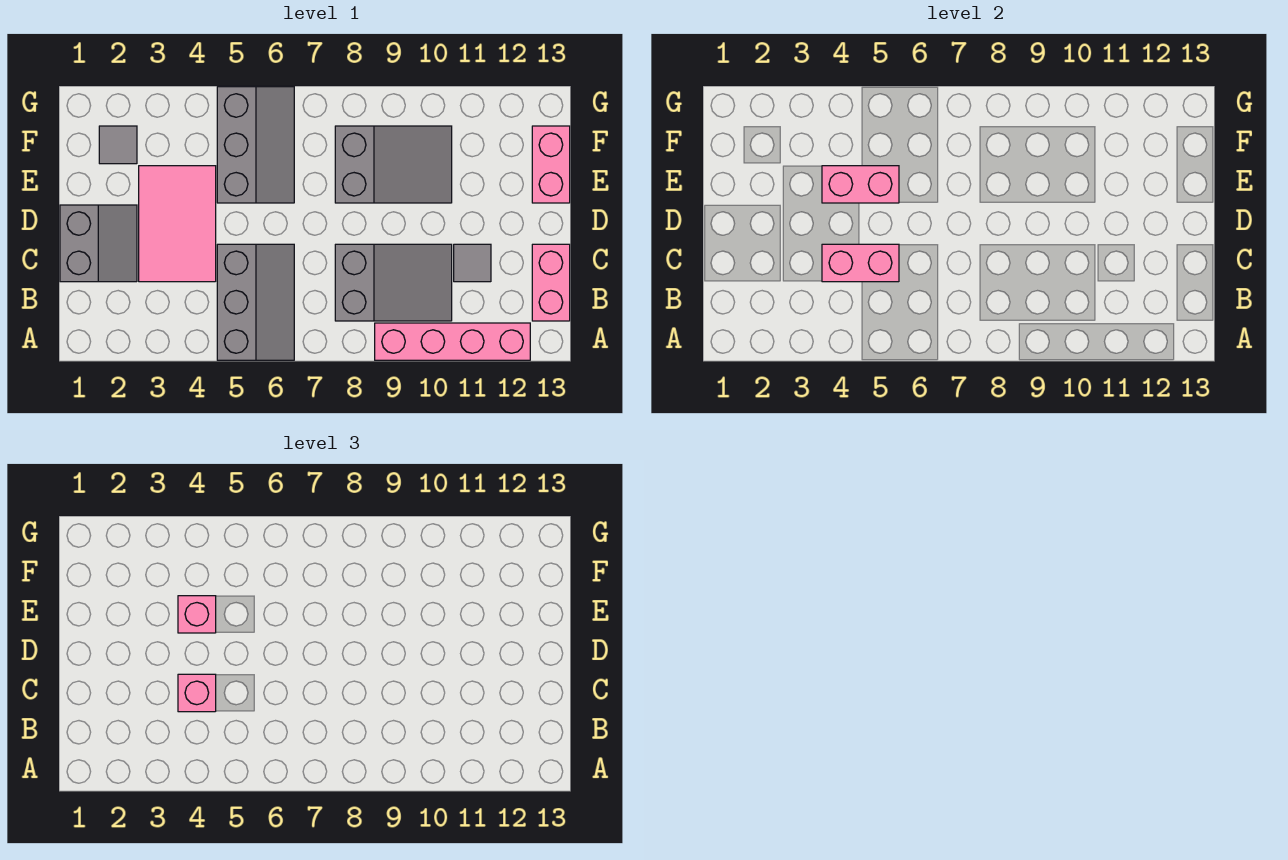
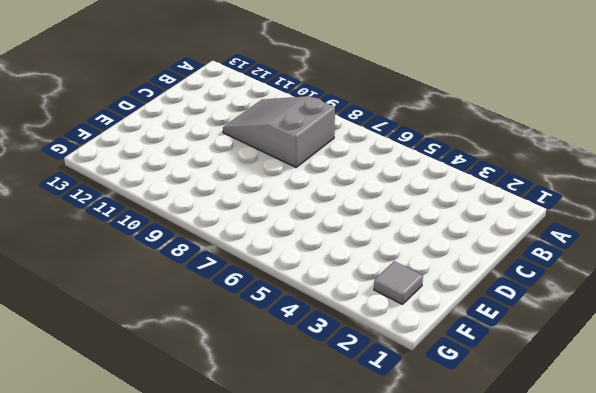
none -> grey slope A5:C6 level 1 top 5
none -> pink brick A9:A12 level 1
none -> pink brick B13:C13 level 1

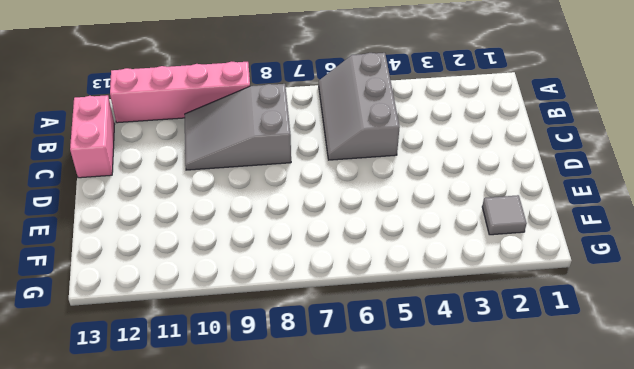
none -> grey slope C1:D2 level 1 top 1
none -> pink tile C3:E4 level 1
none -> grey tile C11 level 1

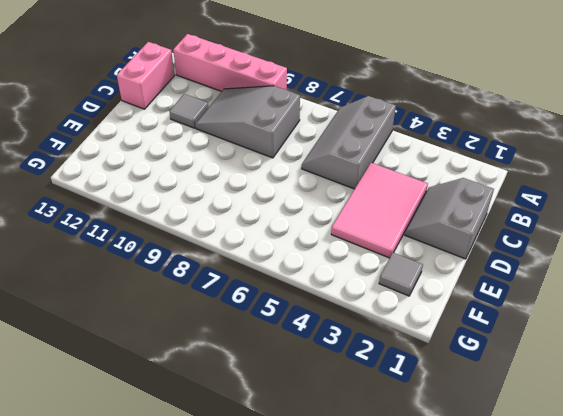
none -> grey slope E5:G6 level 1 top 5
none -> grey slope E8:F10 level 1 top 8
none -> pink brick E13:F13 level 1

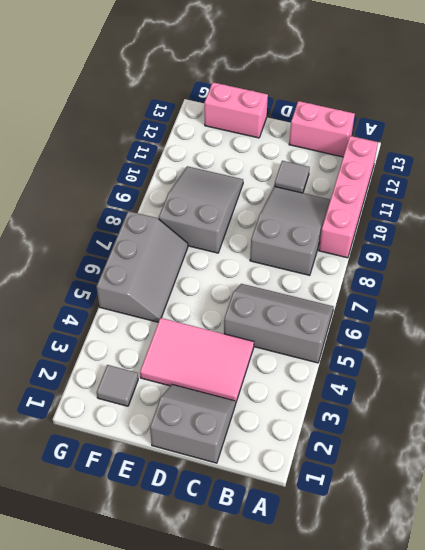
grey slope F5:G7 level 1 top G -> grey slope E5:G6 level 1 top 5
none -> pink brick C4:C5 level 2
none -> pink brick E4:E5 level 2
none -> pink brick C4 level 3

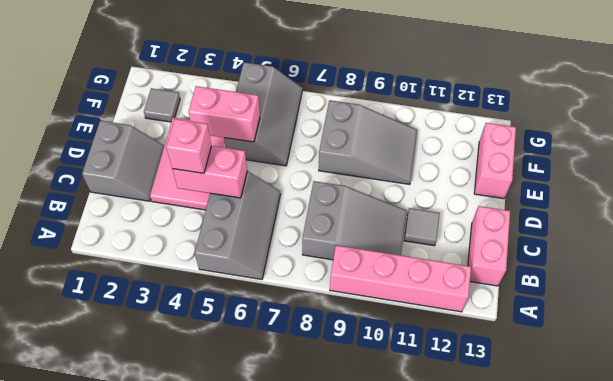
none -> pink brick E4 level 3

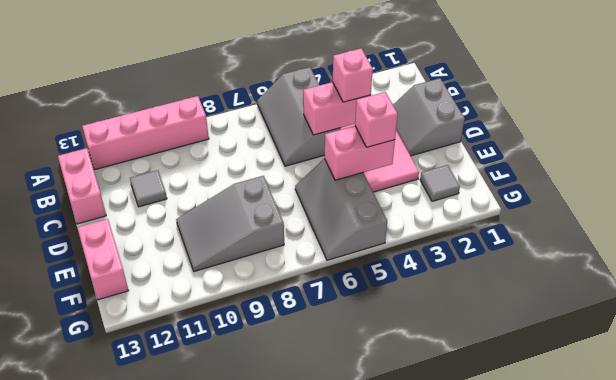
none -> grey slope B8:C10 level 1 top 8

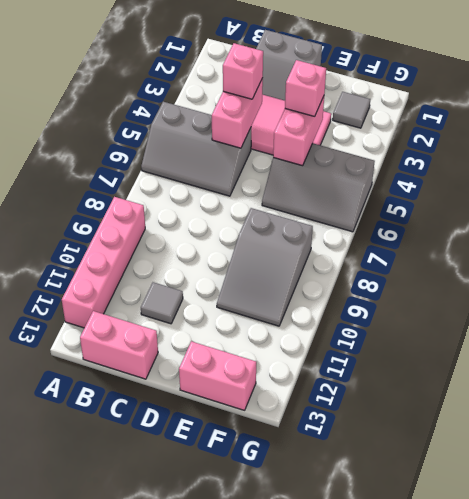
none -> grey slope B8:C10 level 1 top 8

